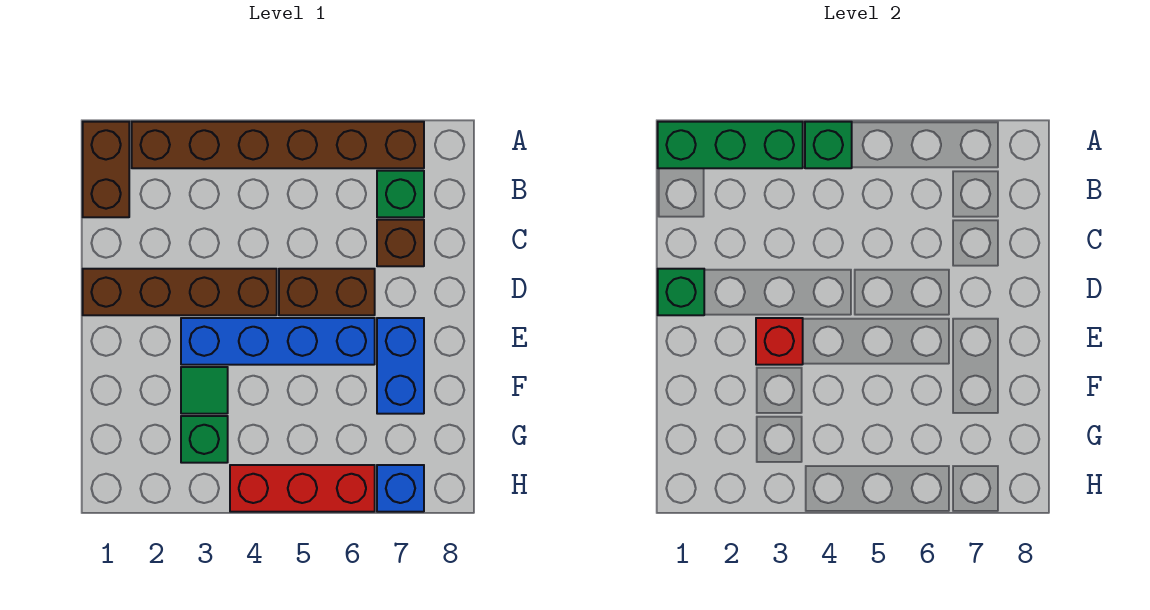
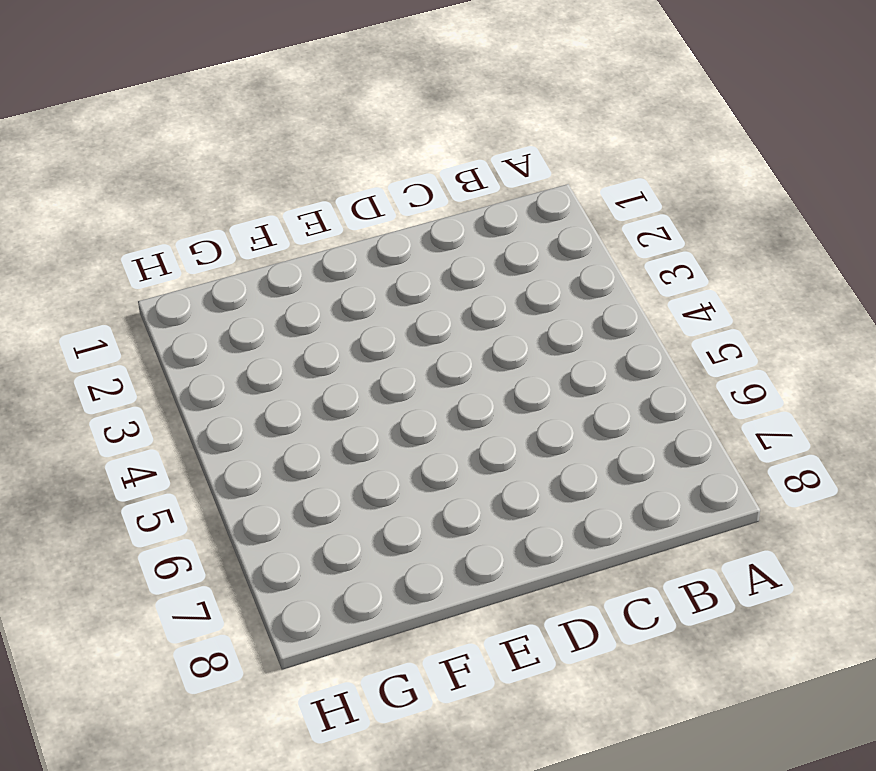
none -> brown brick A1:B1 level 1
none -> brown brick A2:A7 level 1
none -> green brick B7 level 1

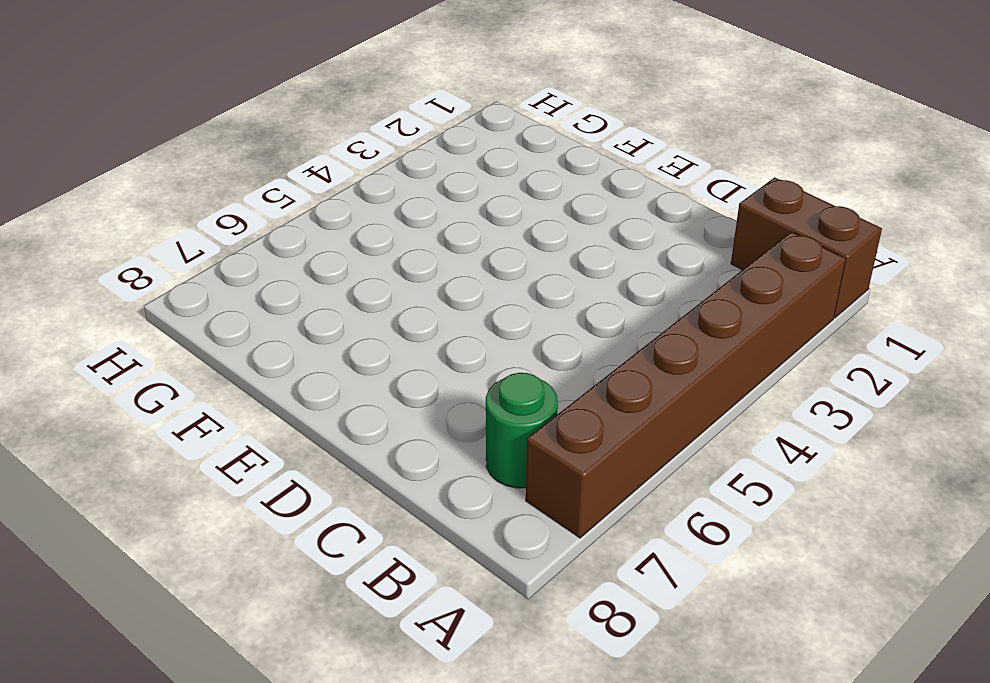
green round brick B7 level 1 -> green brick B7 level 1
none -> brown brick C7 level 1
none -> brown brick D1:D4 level 1
none -> brown brick D5:D6 level 1

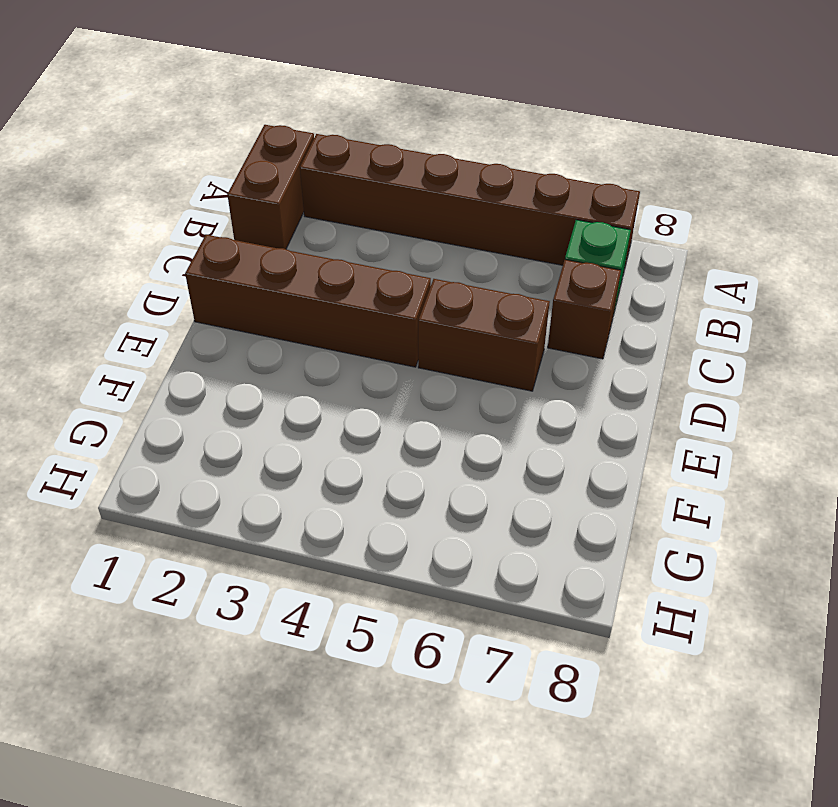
none -> blue brick E3:E6 level 1
none -> blue brick E7:F7 level 1
none -> green tile F3 level 1

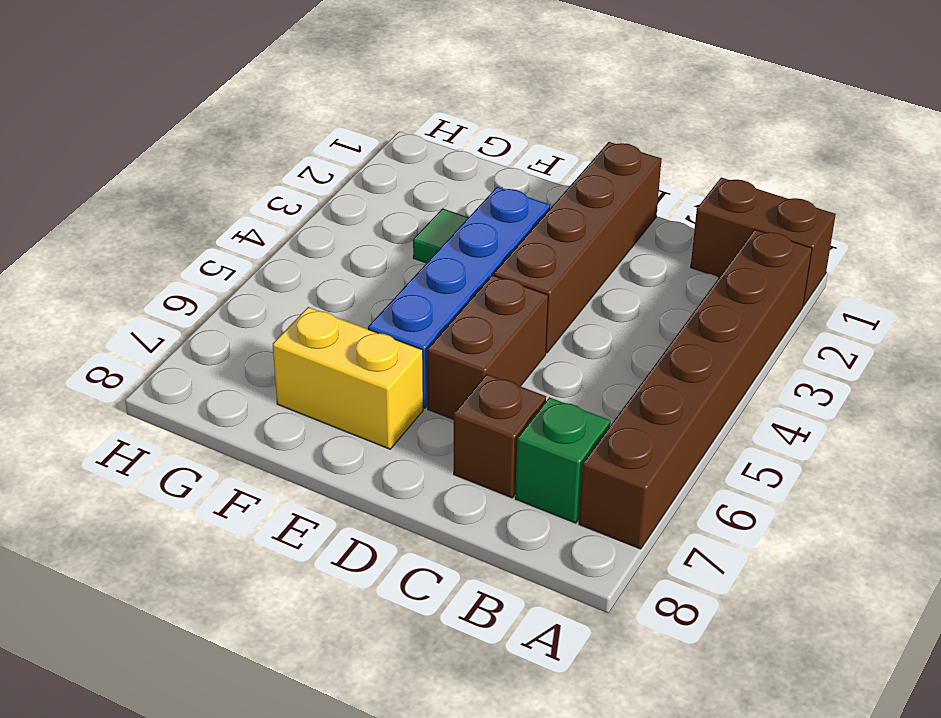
yellow brick E7:F7 level 1 -> blue brick E7:F7 level 1
none -> green brick G3 level 1
none -> red brick H4:H6 level 1
none -> blue brick H7 level 1

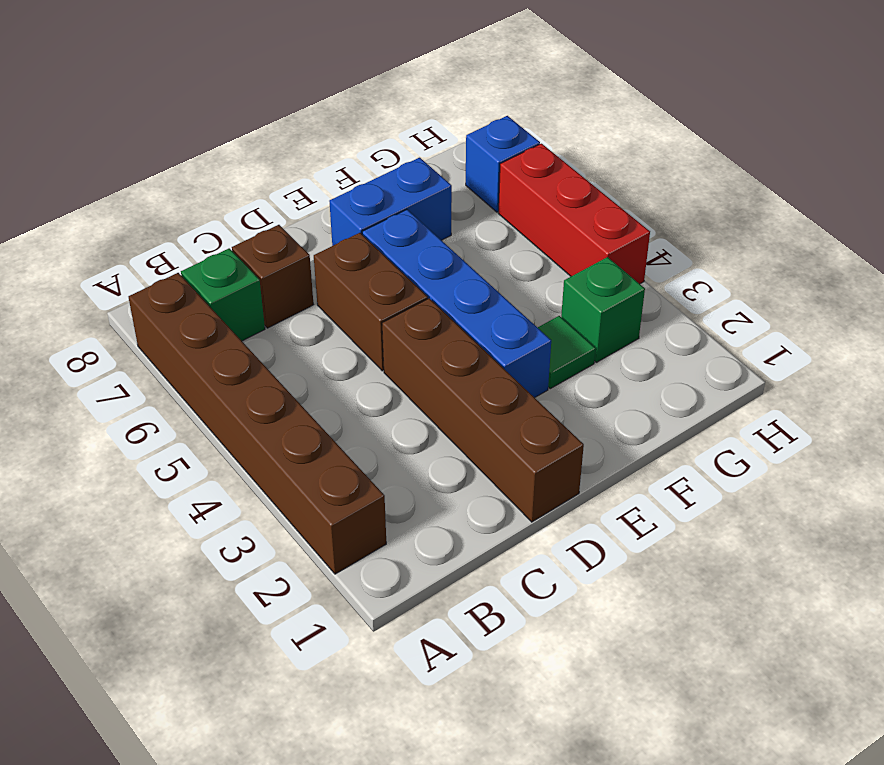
none -> brown brick A1:B1 level 1
none -> green brick A1:A3 level 2
none -> green brick A4 level 2

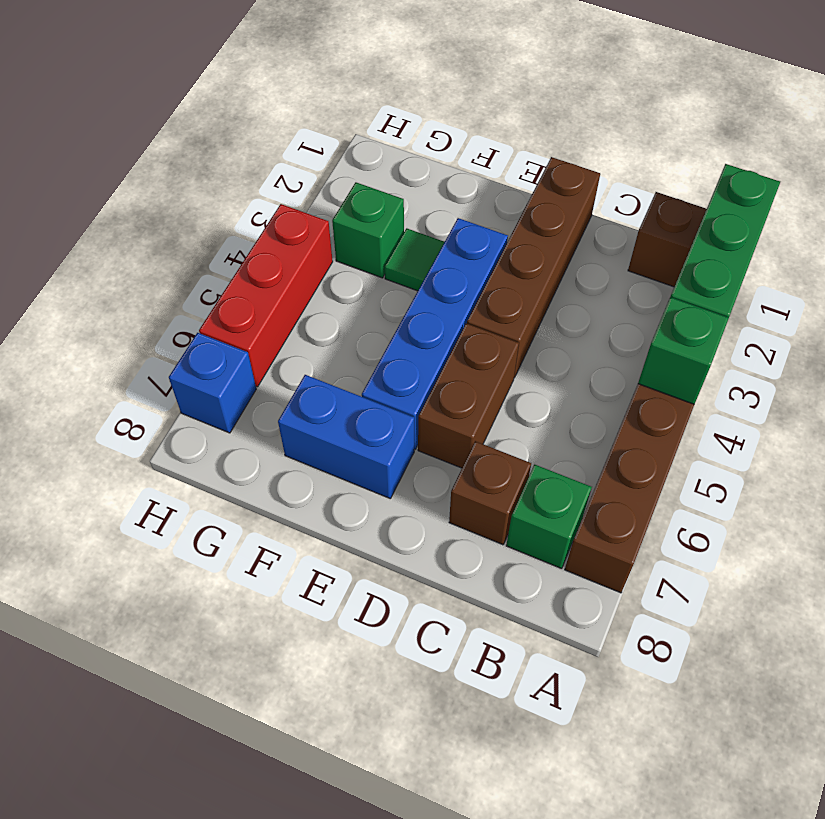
none -> green brick D1 level 2
none -> red brick E3 level 2

